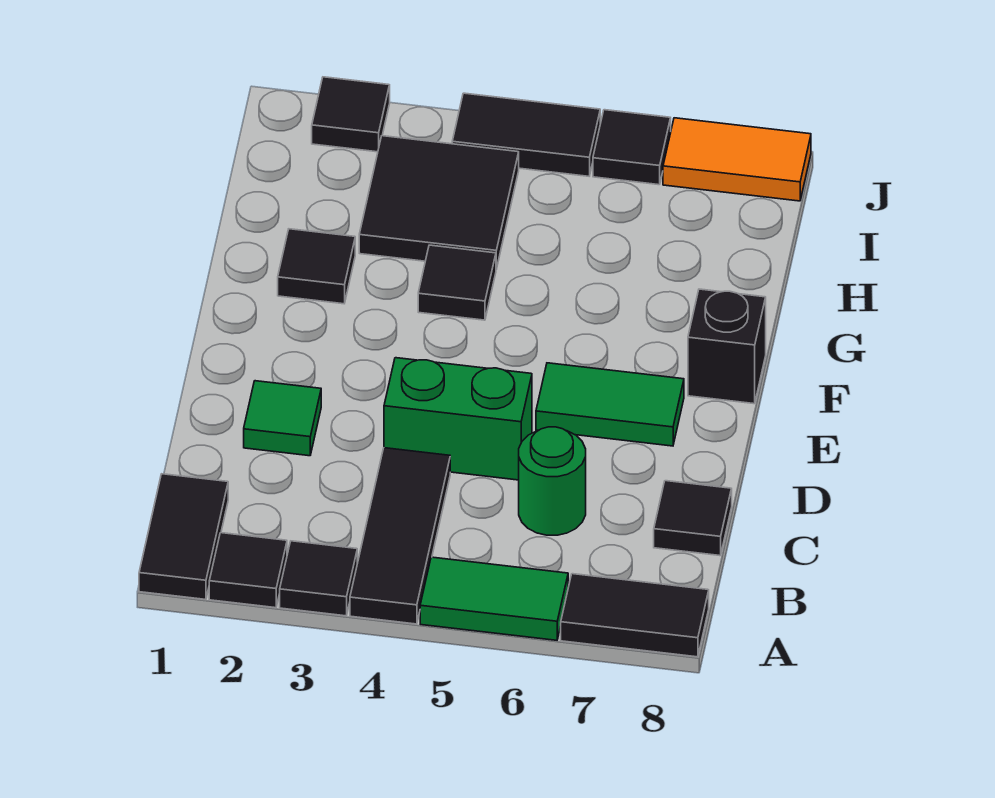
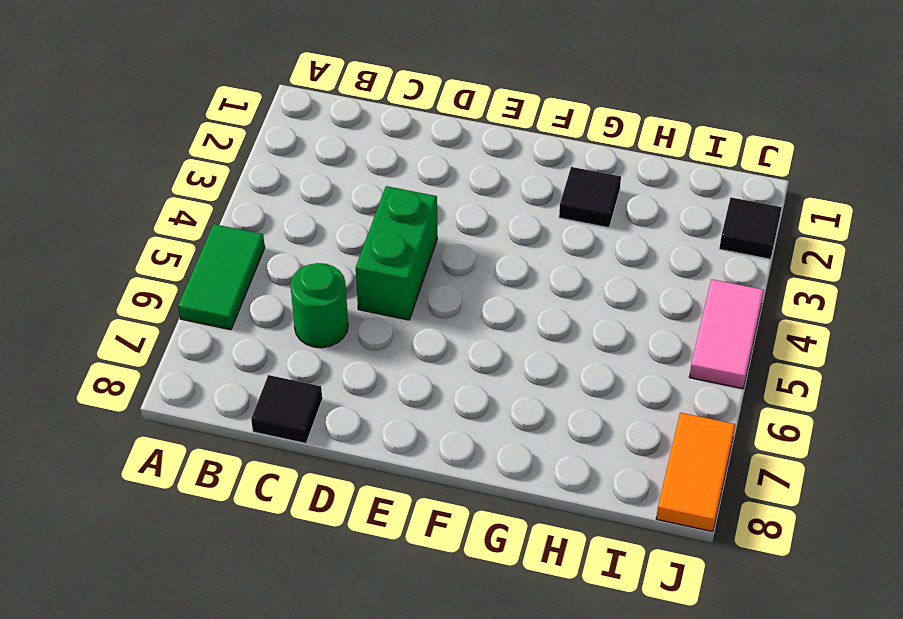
pink tile J4:J5 level 1 -> black tile J4:J5 level 1
none -> black tile A1:B1 level 1
none -> black tile A2 level 1
none -> black tile A3 level 1

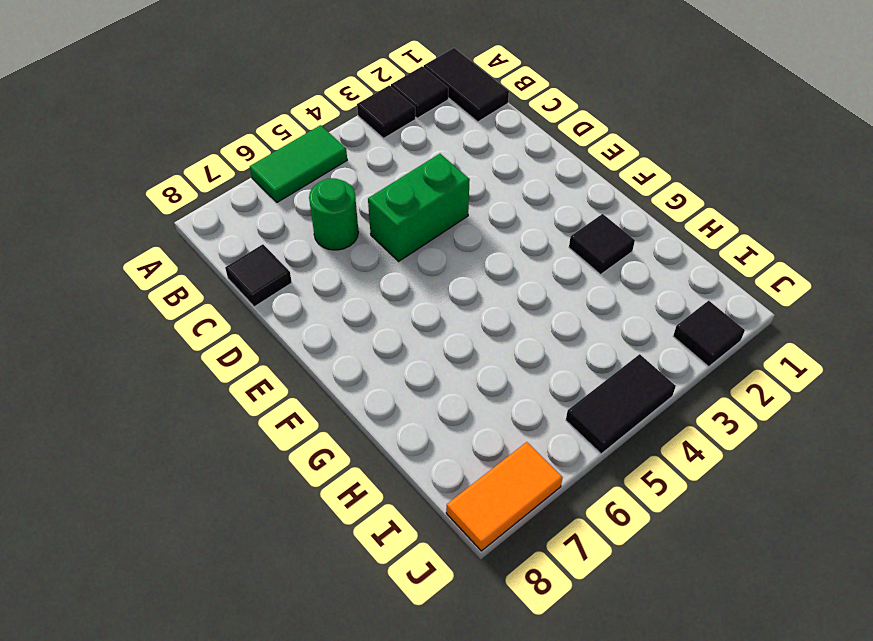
none -> black tile A4:C4 level 1
none -> black tile A7:A8 level 1
none -> green tile D2 level 1

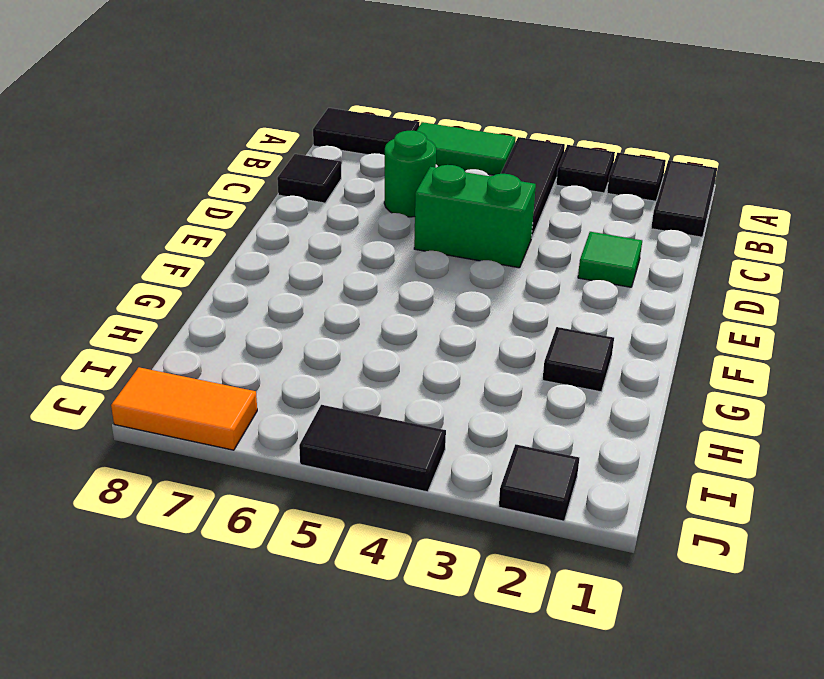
none -> green tile E6:E7 level 1
none -> black brick F8 level 1
none -> black tile G4 level 1

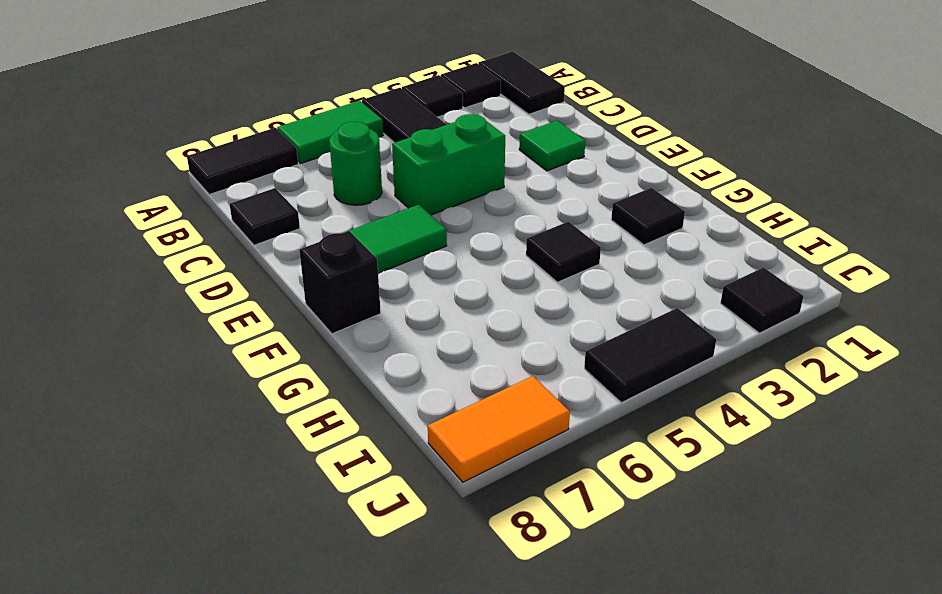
none -> black tile H3:I4 level 1
none -> black tile J6 level 1

